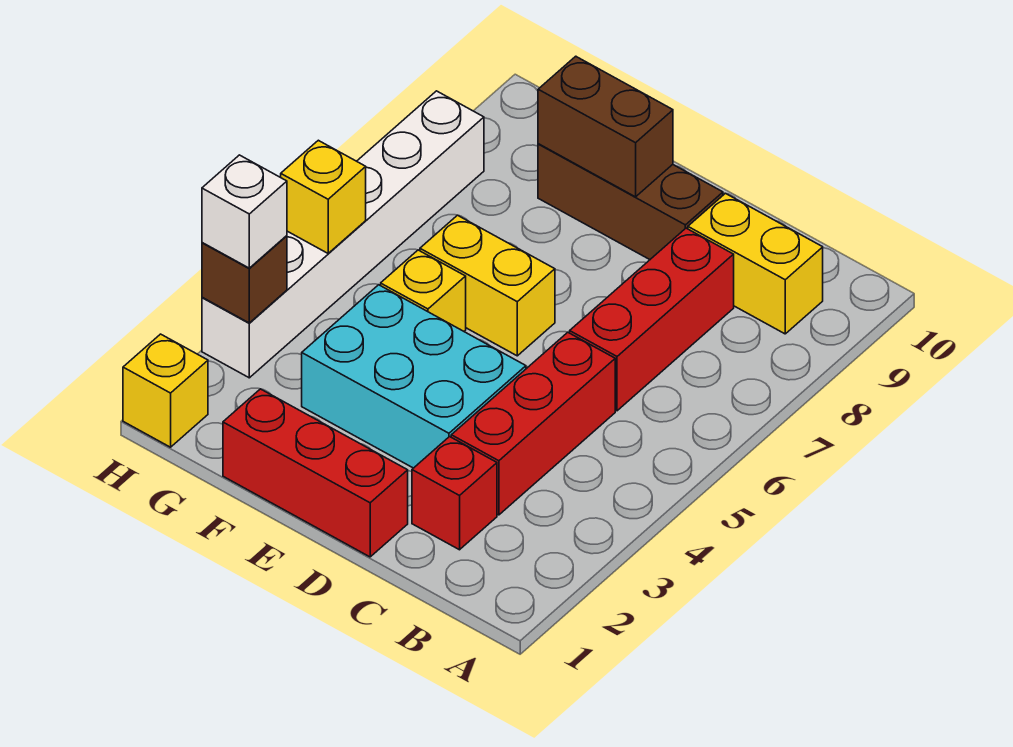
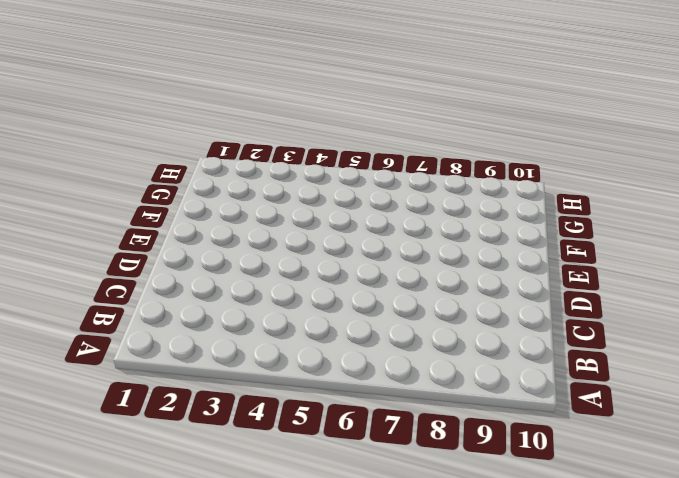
none -> yellow brick B9:C9 level 1
none -> red brick C2 level 1
none -> red brick C3:C5 level 1

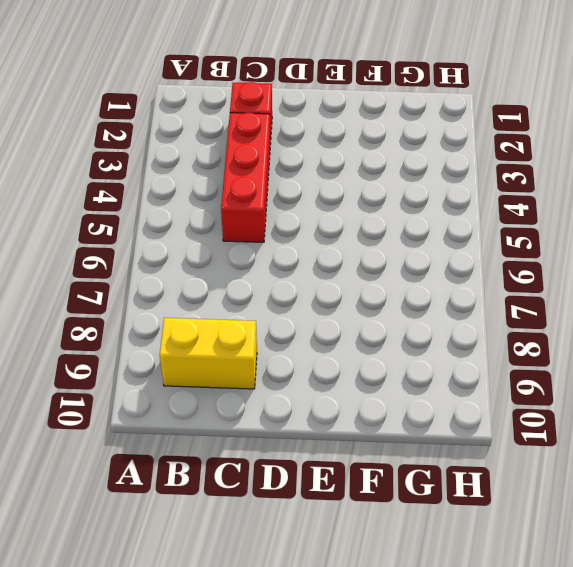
none -> red brick C6:C8 level 1
none -> red brick D1:F1 level 1
none -> cyan brick D3:F4 level 1

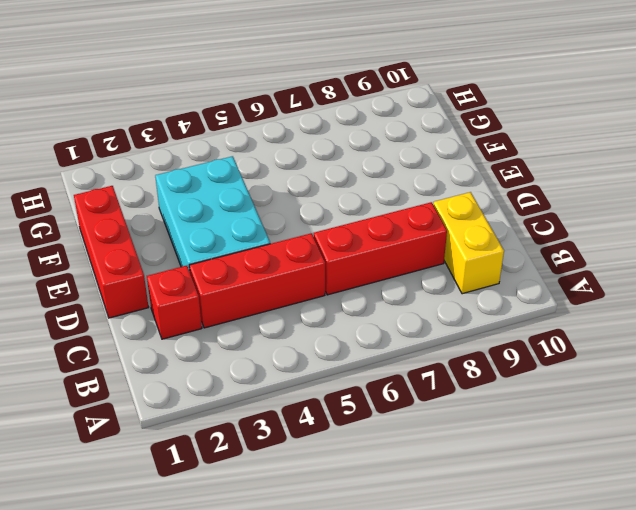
none -> brown brick D9:F9 level 1
none -> yellow brick E6:F6 level 1
none -> yellow brick F5 level 1

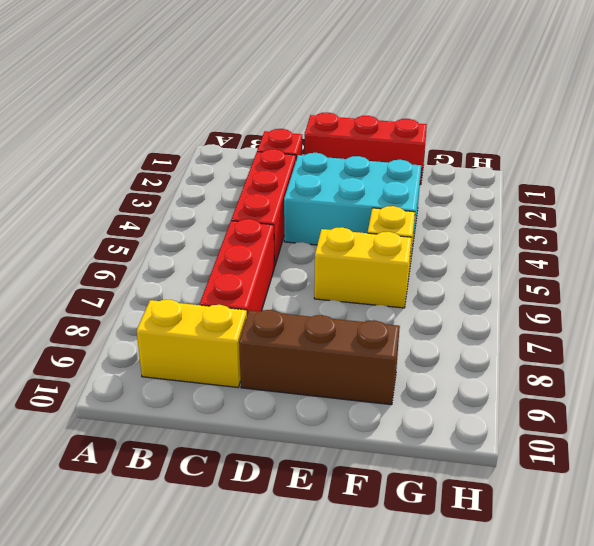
none -> yellow brick H1 level 1
none -> white brick H3:H8 level 1
none -> brown brick E9:F9 level 2

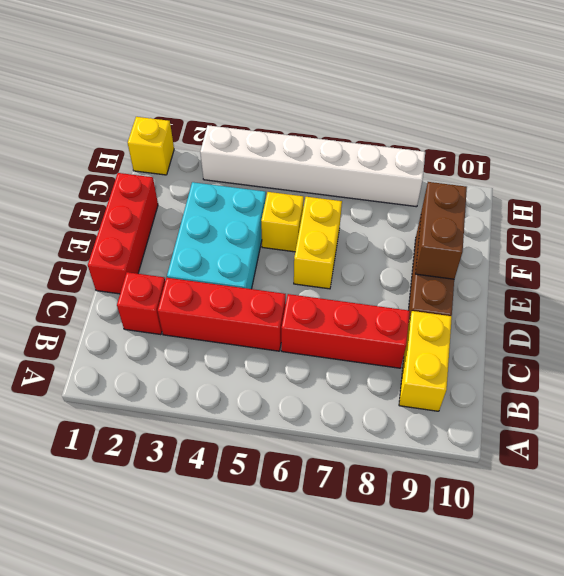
none -> brown brick H3 level 2
none -> yellow brick H5 level 2
none -> white brick H3 level 3

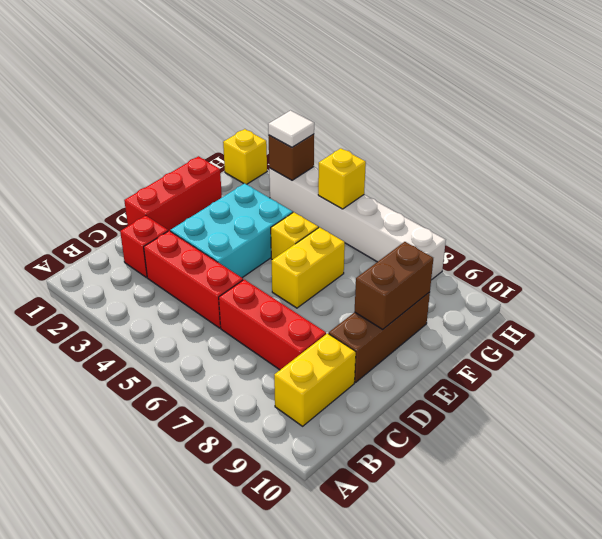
white tile H3 level 3 -> white brick H3 level 3

